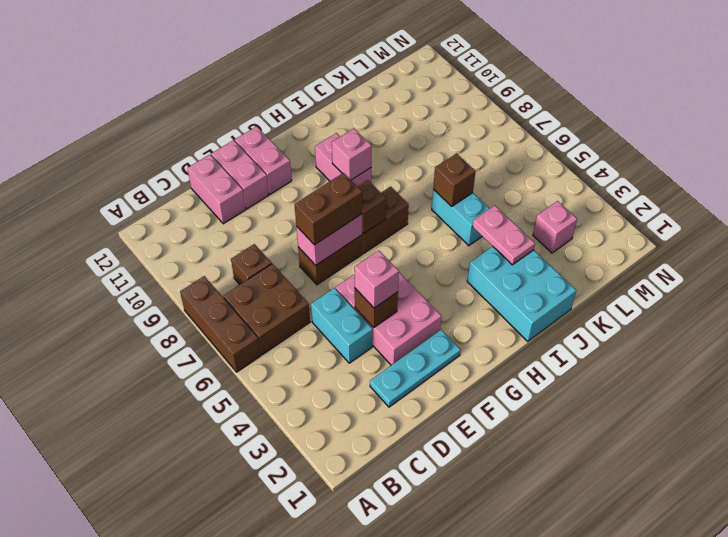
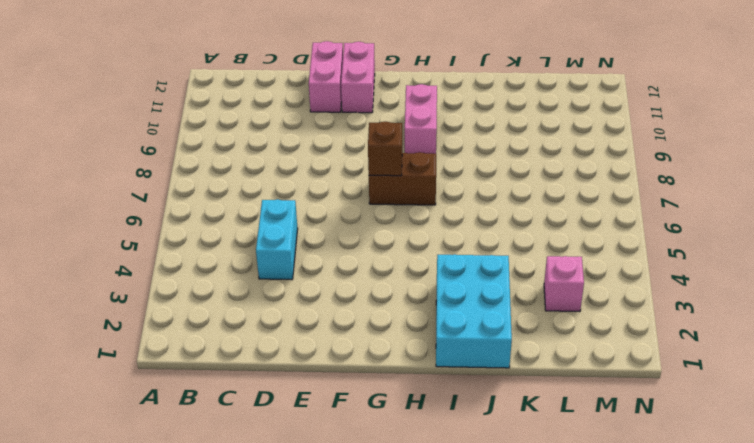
none -> brown brick A6:A8 level 1
none -> brown brick B6:C7 level 1
none -> brown brick C8 level 1

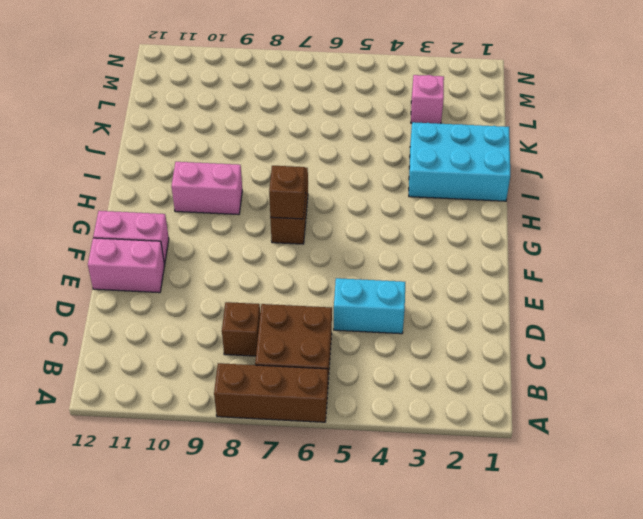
none -> cyan plate D2:F2 level 1
none -> pink brick D11:D12 level 1
none -> pink brick E3:F5 level 1

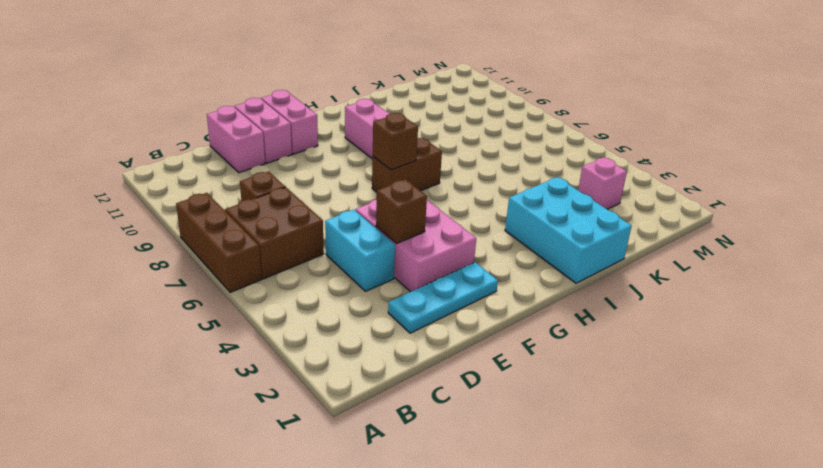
none -> brown brick E7:F7 level 1
none -> cyan brick J5:J6 level 1
none -> pink brick E7:F7 level 2

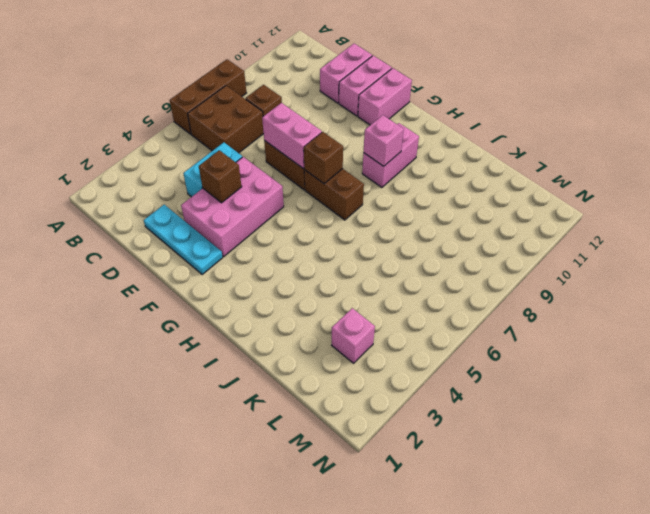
none -> cyan brick I1:J3 level 1
none -> cyan brick J5:J6 level 1
none -> pink plate J3:J4 level 2

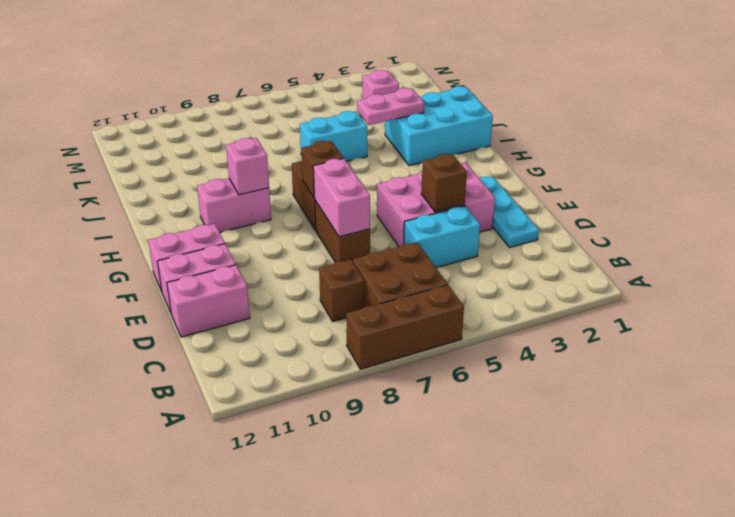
none -> brown brick J6 level 2
none -> pink brick E4 level 3
none -> brown brick E7:F7 level 3

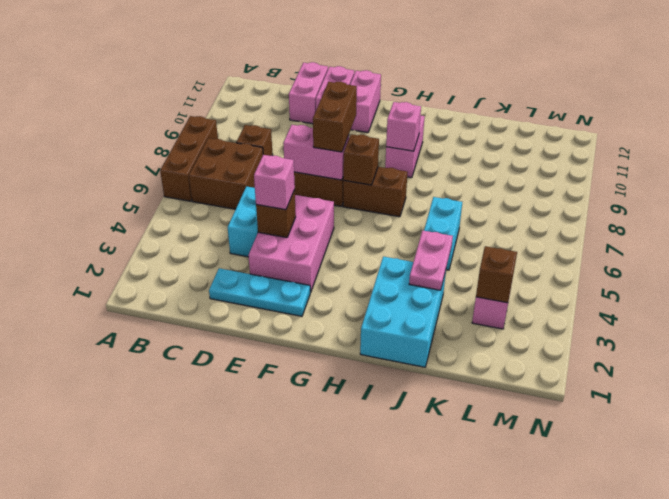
brown brick F7:F8 level 3 -> brown brick E7:F7 level 3
brown brick L3 level 2 -> brown brick J6 level 2

